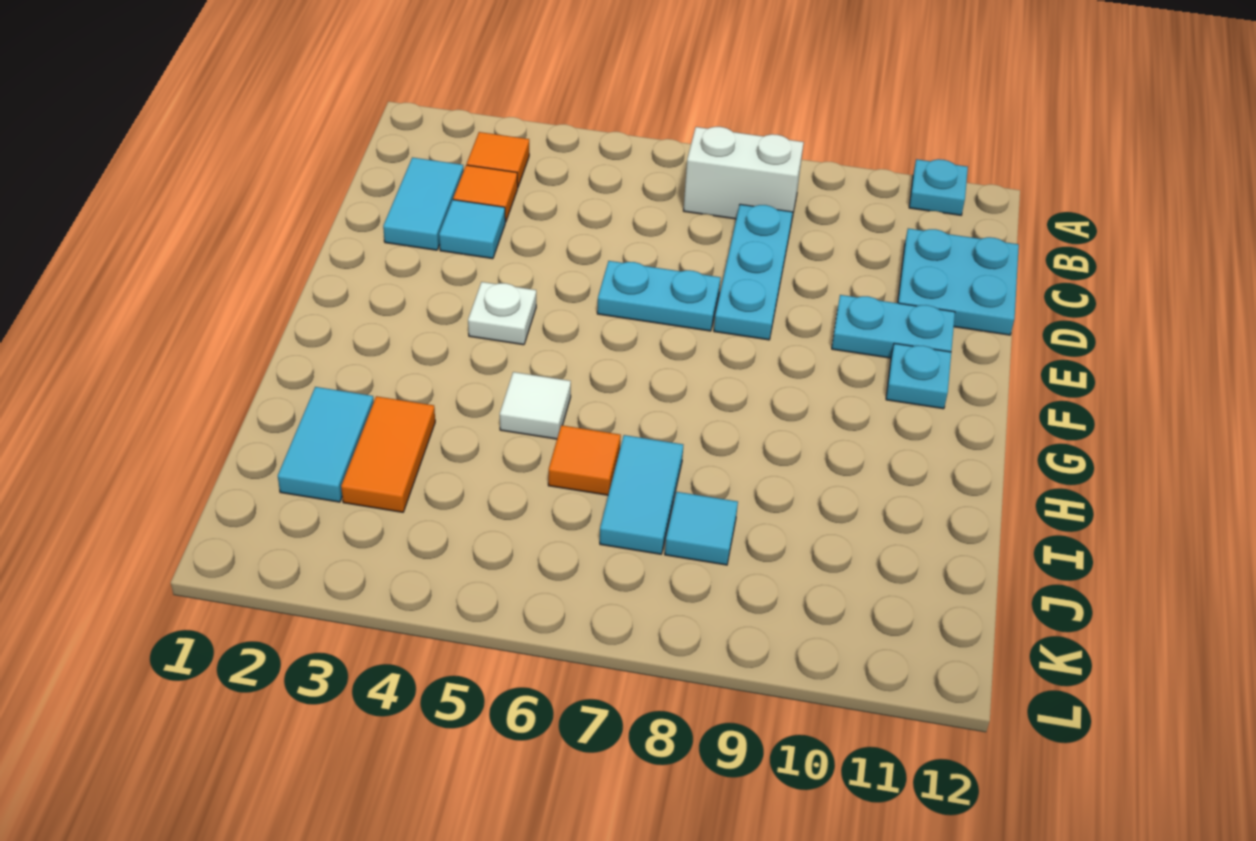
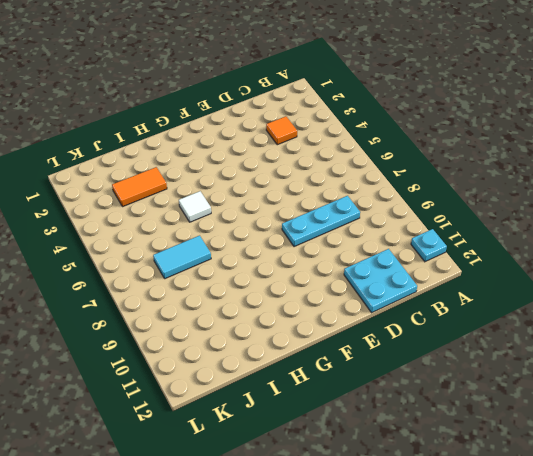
none -> orange tile B3 level 1
none -> white brick B7:B8 level 1
none -> cyan tile C2:D2 level 1

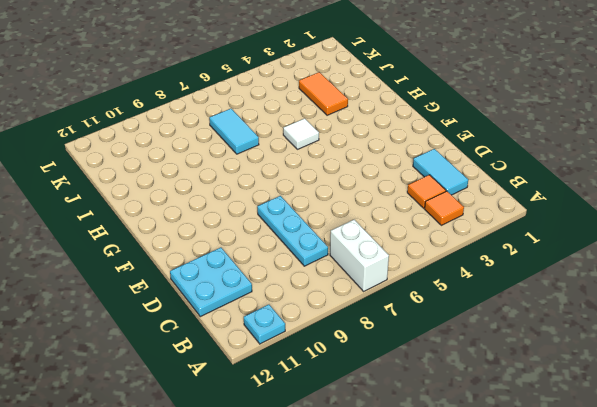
white brick A7:B7 level 1 -> white brick B7:B8 level 1
none -> cyan tile D3 level 1
none -> cyan plate E6:E7 level 1
none -> cyan plate E10:E11 level 1

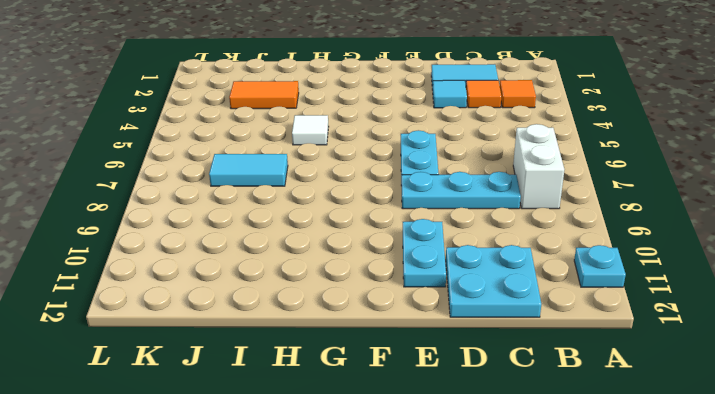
none -> white plate F4 level 1
none -> cyan plate F11 level 1
none -> cyan tile I2:J2 level 1

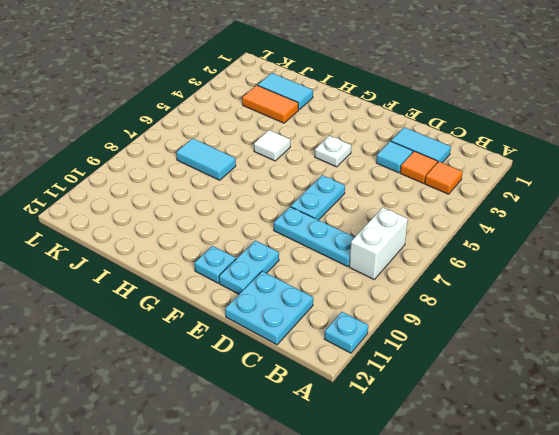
none -> orange tile I6 level 1
none -> cyan tile J8 level 1

